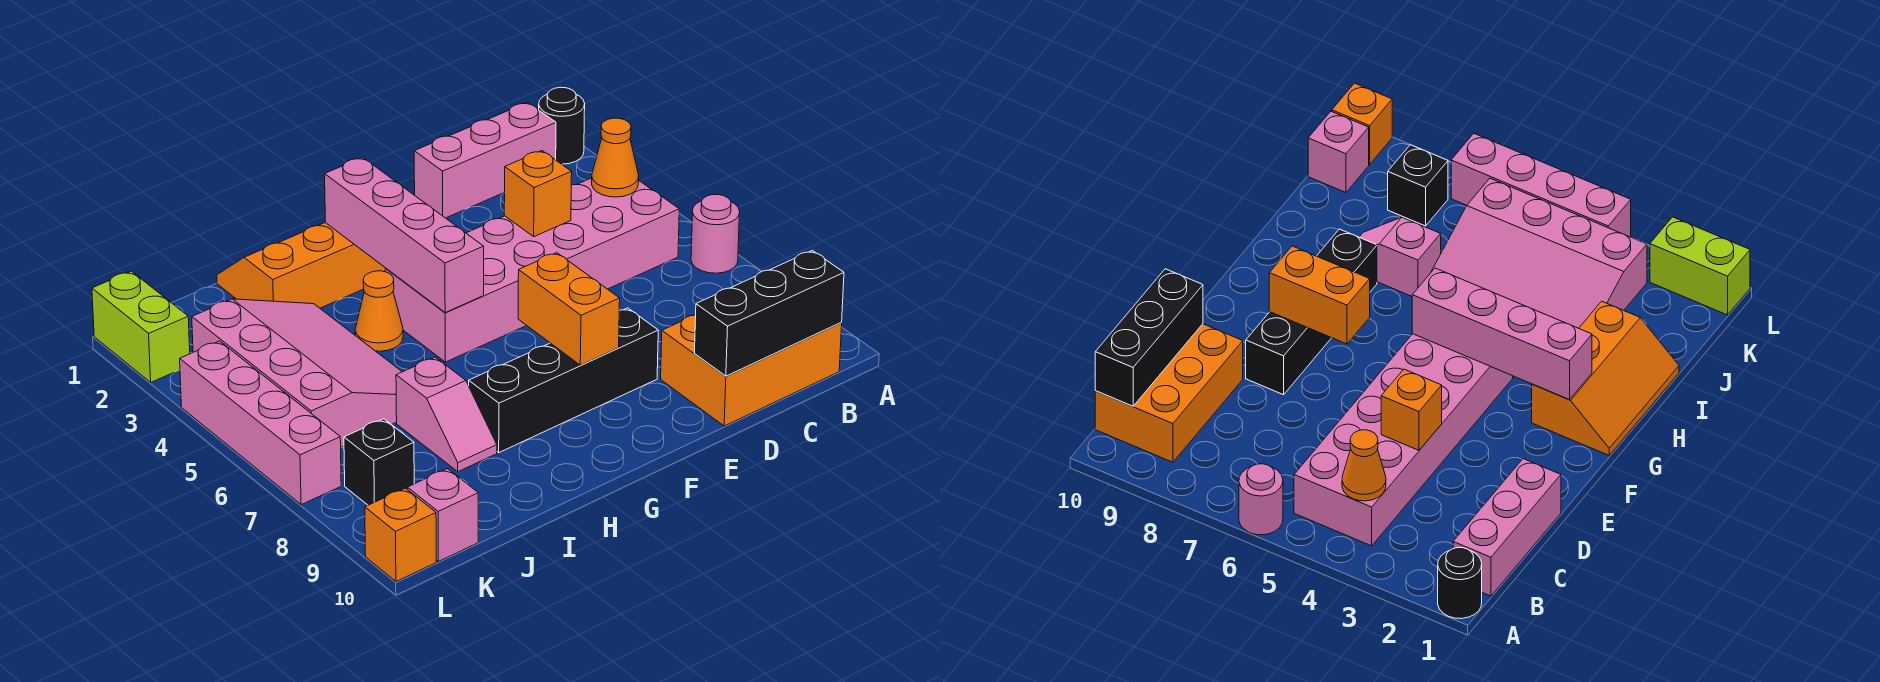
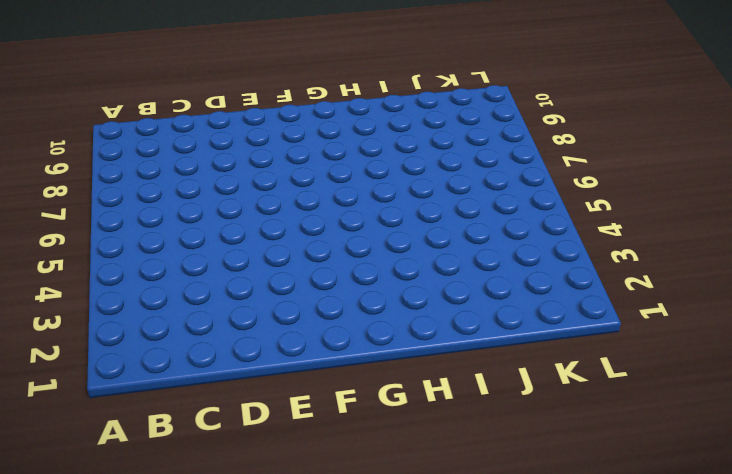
none -> black round brick A1 level 1
none -> pink round brick A6 level 1
none -> pink brick B1:D1 level 1

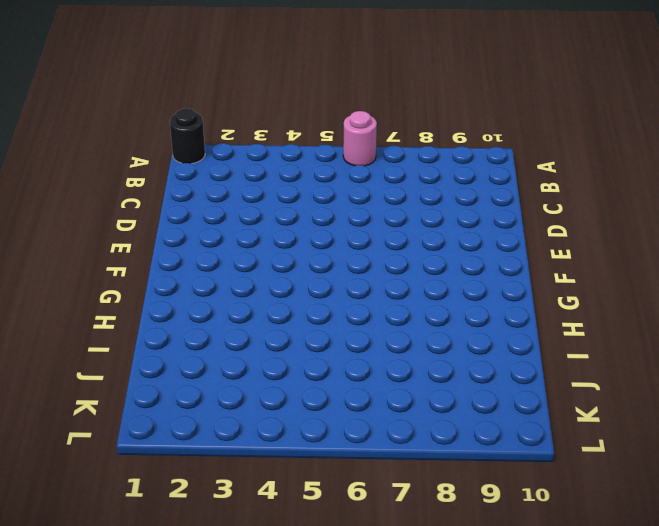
none -> pink brick B1:D1 level 1
none -> pink brick B4:G5 level 1
none -> orange brick B9:D10 level 1

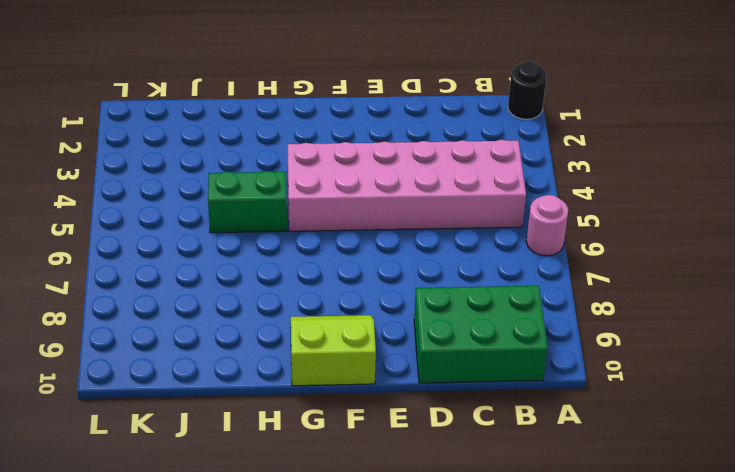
green brick B9:D10 level 1 -> orange brick B9:D10 level 1
lime slope F9:G10 level 1 top 10 -> none
green brick H5:I5 level 1 -> pink slope I3:K6 level 1 top K
none -> pink brick B1:D1 level 1
none -> black brick E8:H8 level 1
none -> orange slope G1:I2 level 1 top 2

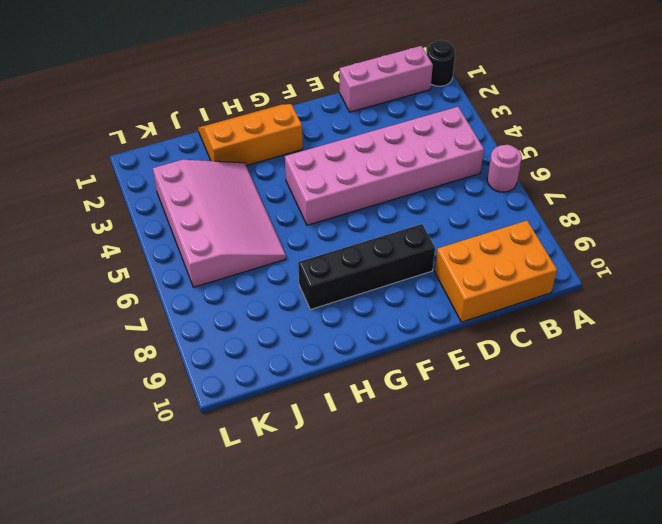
none -> orange cone H4 level 1
none -> pink slope I7:I8 level 1 top 7
none -> black brick K8 level 1

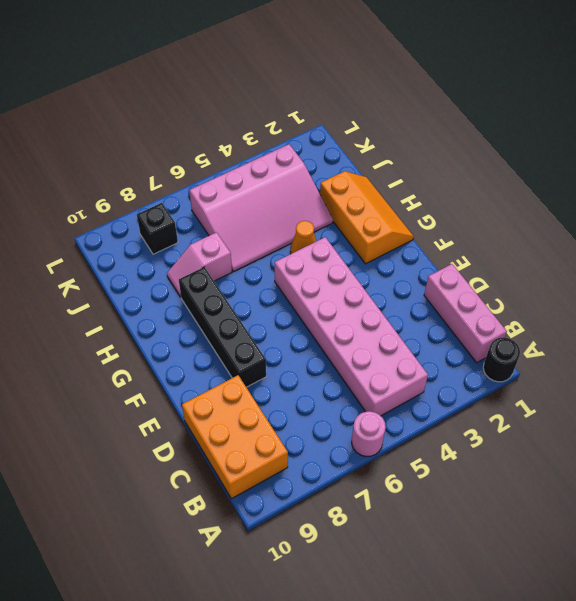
none -> pink brick K10 level 1
none -> lime brick L1:L2 level 1
none -> pink brick L4:L7 level 1

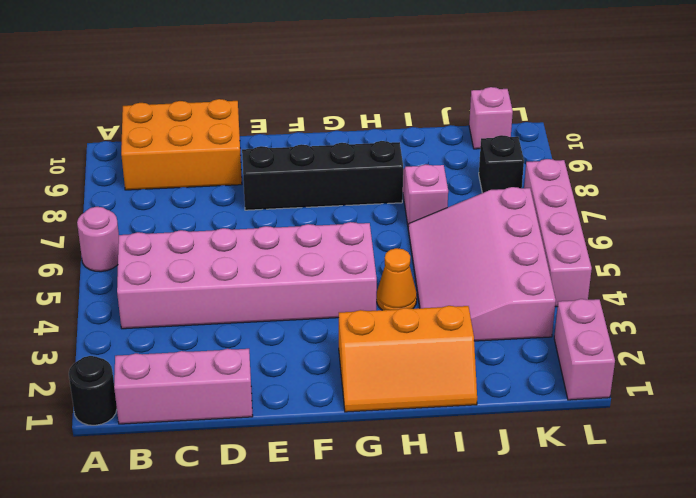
pink brick L1:L2 level 1 -> lime brick L1:L2 level 1
none -> orange brick L10 level 1
none -> orange cone B4 level 2
none -> black brick B10:D10 level 2

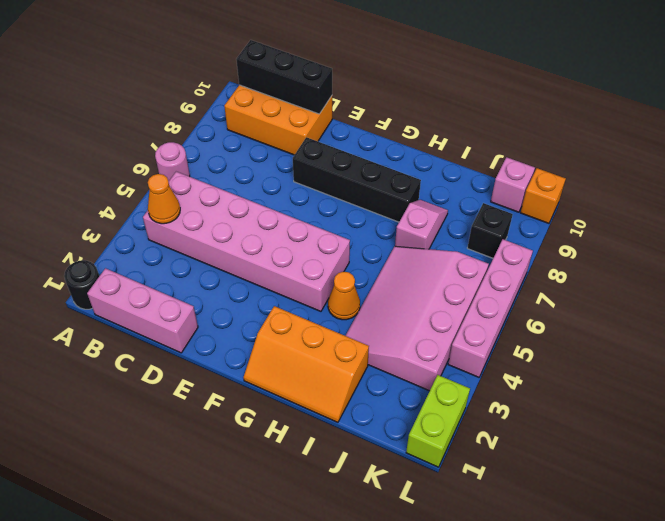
none -> orange brick D4 level 2
none -> orange brick F7:F8 level 2
none -> pink brick G2:G5 level 2

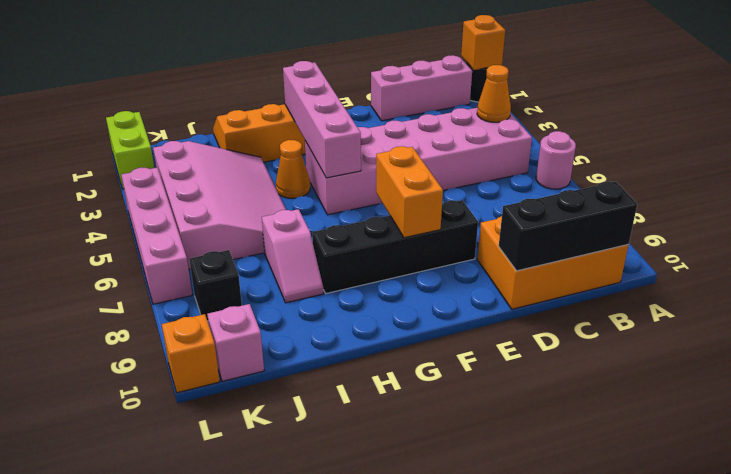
orange brick A1 level 2 -> orange brick D4 level 2

